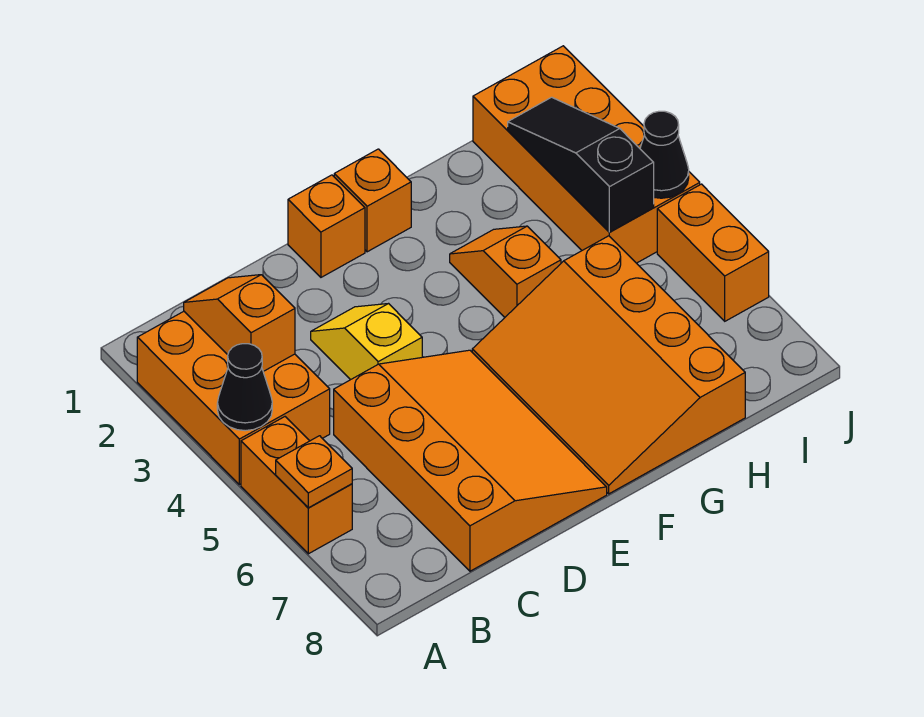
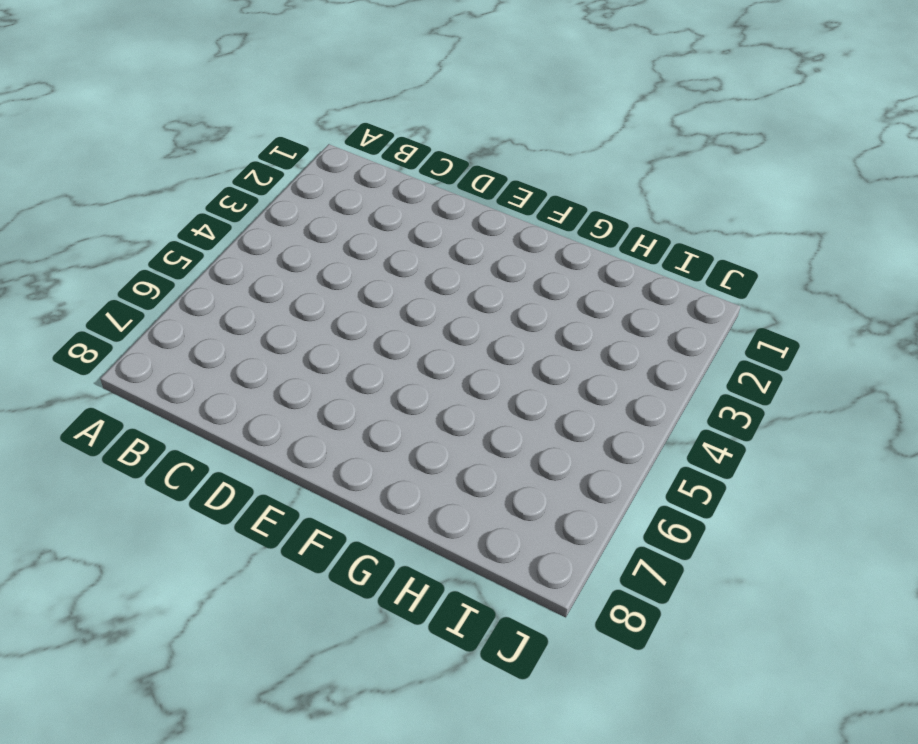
none -> orange brick A2:B4 level 1
none -> orange brick A5:A6 level 1
none -> orange slope C5:E8 level 1 top C

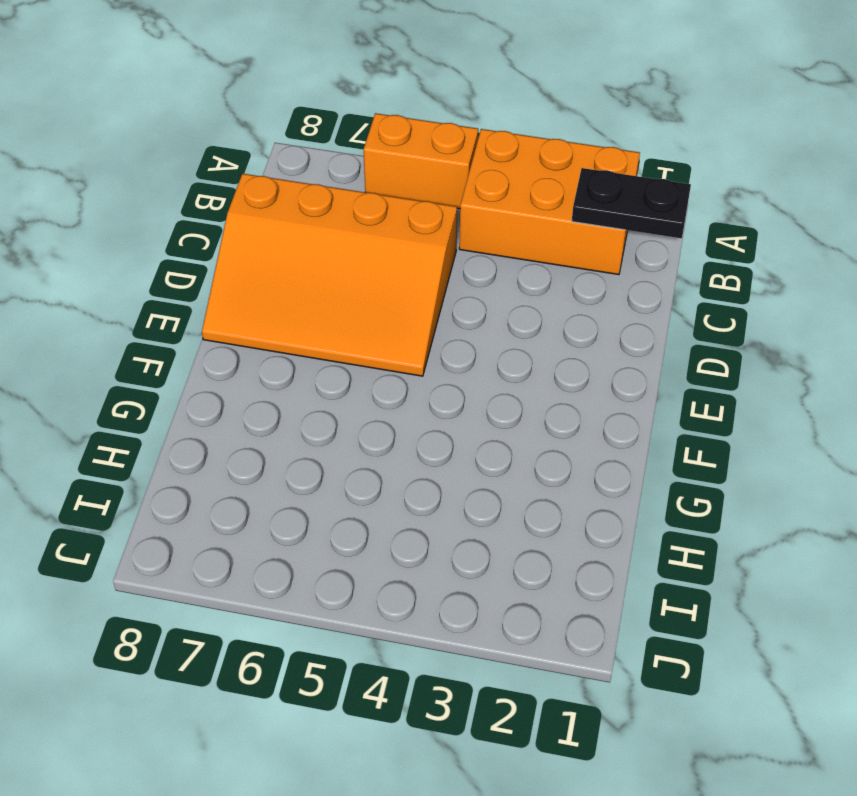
black plate B1:B2 level 2 -> orange slope B2:B3 level 2 top 3
none -> yellow slope D3:D4 level 1 top 4
none -> orange brick E1 level 1
none -> orange brick F1 level 1

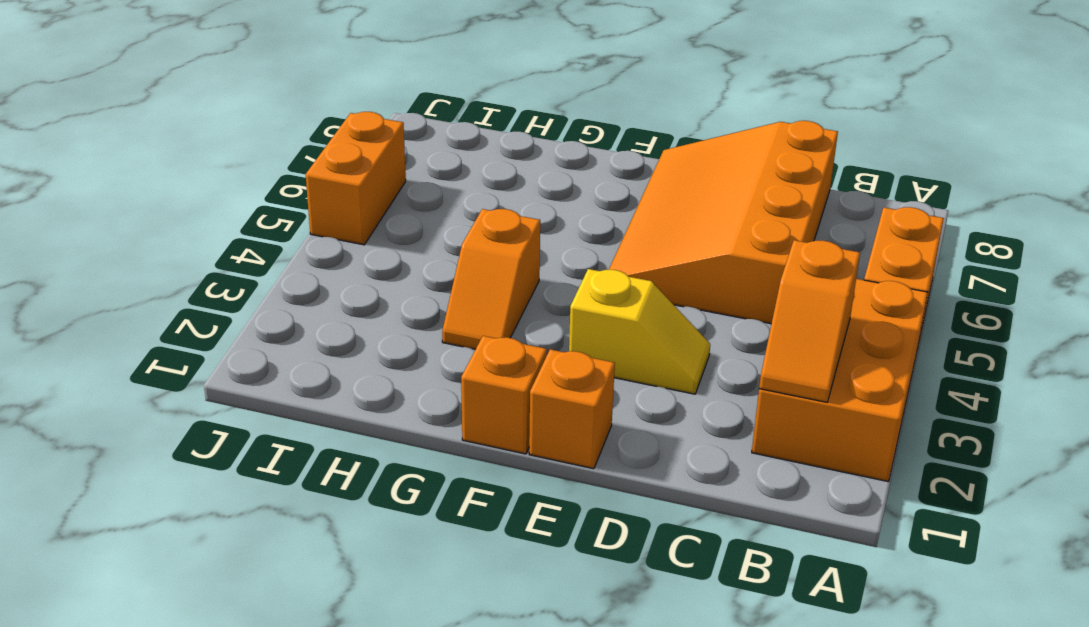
yellow slope D3:E3 level 1 top E -> yellow slope D3:D4 level 1 top 4
none -> orange slope F5:H8 level 1 top H
none -> orange brick I1:J4 level 1
none -> black cone A4 level 2

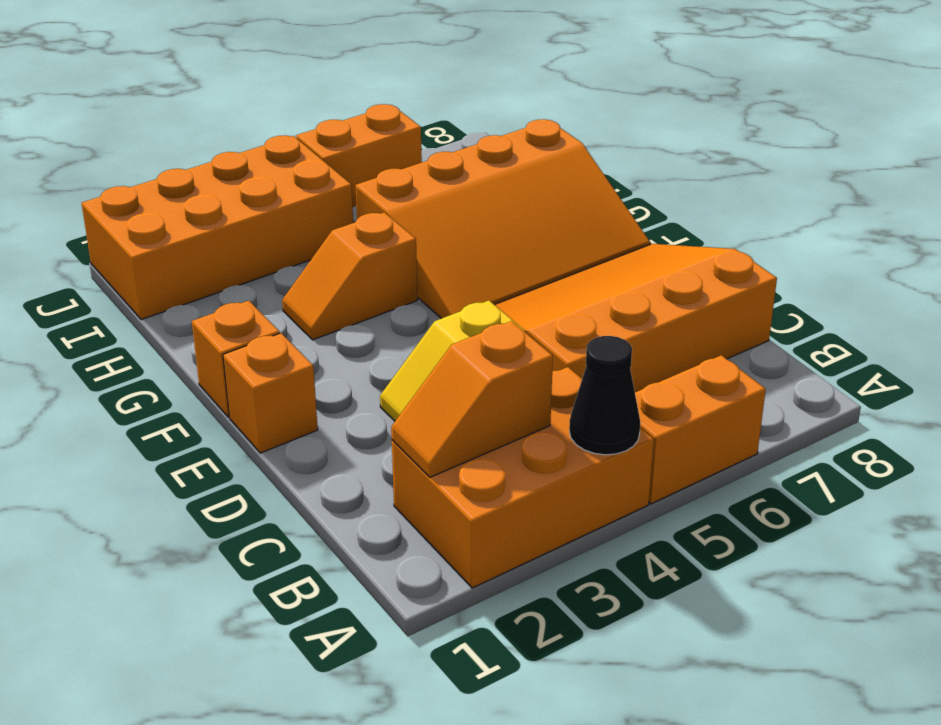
none -> orange plate A6 level 2
none -> black slope I2:I4 level 2 top 4
none -> black cone J4 level 2

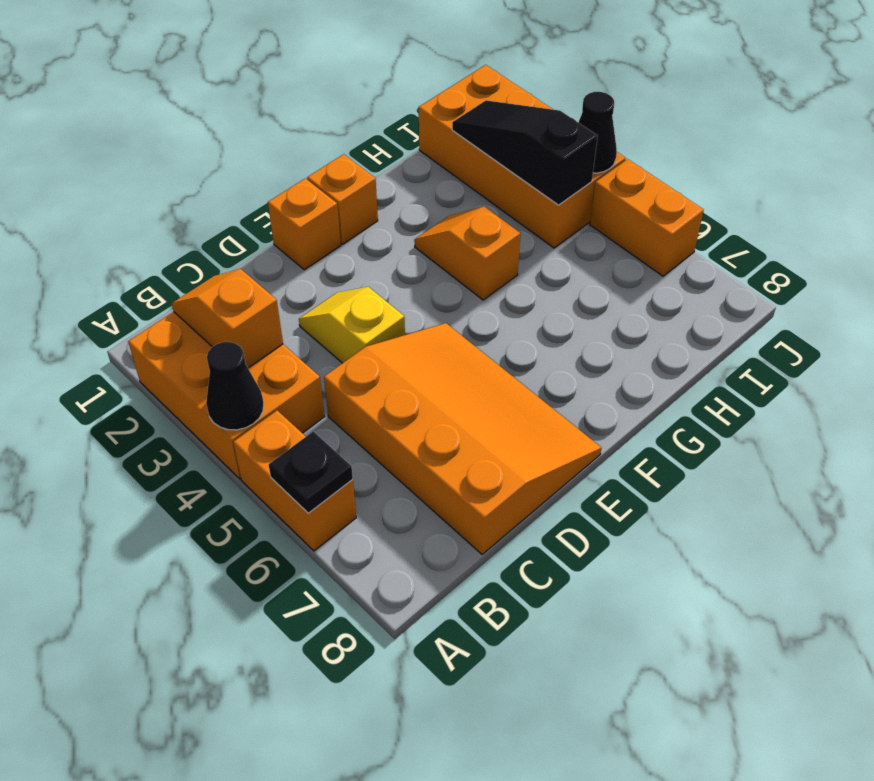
black plate A6 level 2 -> orange plate A6 level 2
none -> orange slope F5:H8 level 1 top H

